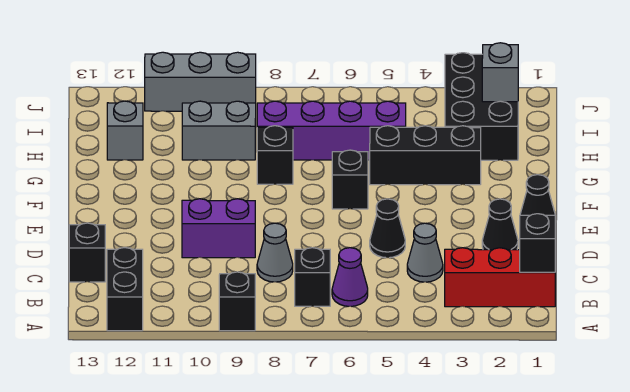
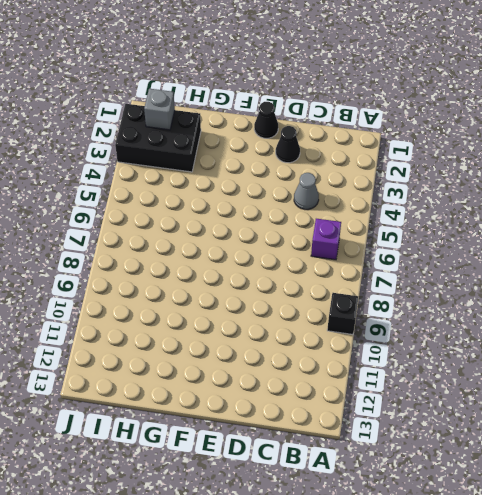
purple brick B6 level 1 -> purple cone B6 level 1
none -> black brick A12:B12 level 1
none -> red brick B1:B3 level 1
none -> black brick B7 level 1

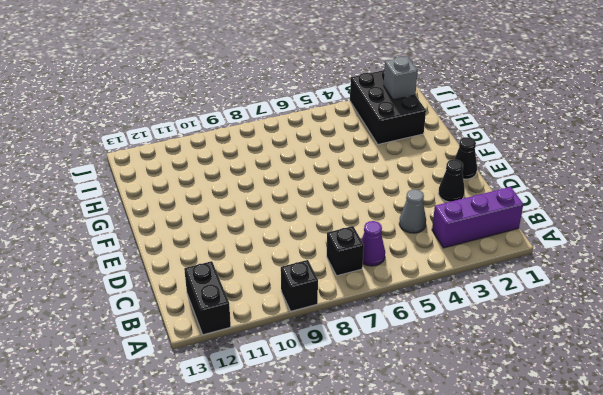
purple brick B1:B3 level 1 -> red brick B1:B3 level 1
none -> grey cone C8 level 1
none -> black brick C13 level 1
none -> black cone D5 level 1

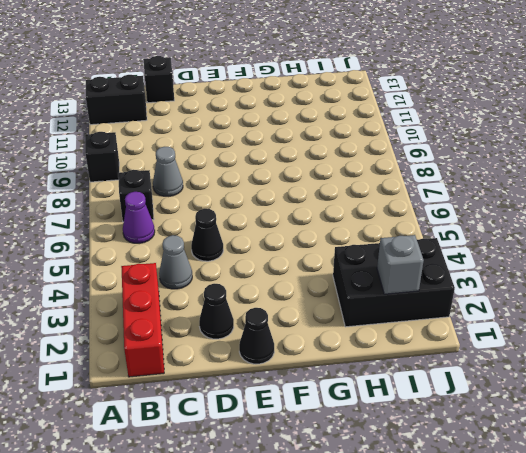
none -> purple brick D9:D10 level 1
none -> black brick F6 level 1
none -> black brick G3:G5 level 1

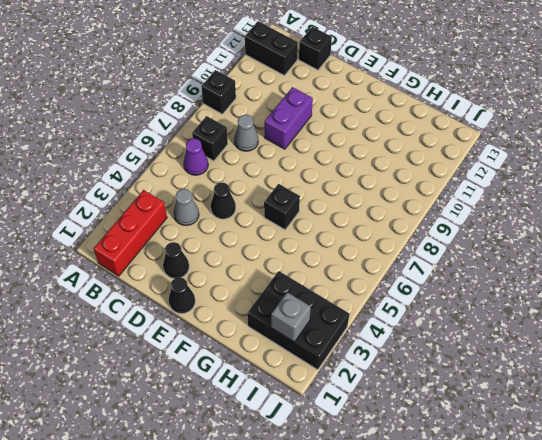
none -> black brick G3:G5 level 1
none -> black brick G8 level 1
none -> purple brick H5:H8 level 1

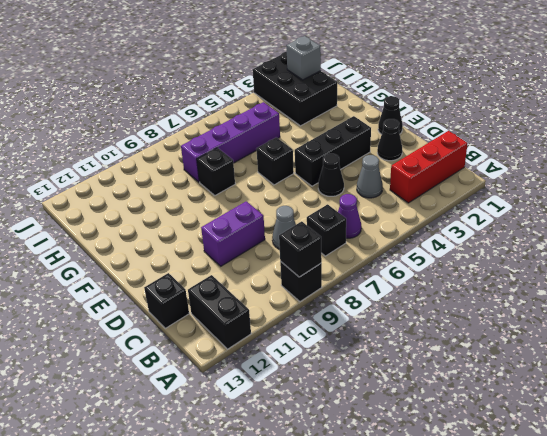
black brick A9 level 2 -> black brick B1 level 2
black brick E3:E5 level 1 -> black brick G3:G5 level 1
none -> grey brick H9:H10 level 1
none -> grey brick H12 level 1
none -> grey brick J9:J11 level 1

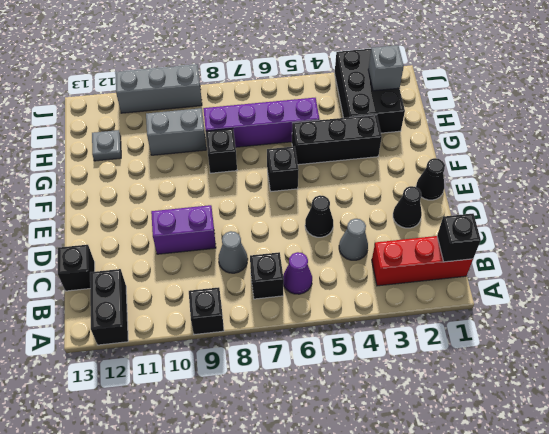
grey plate H12 level 1 -> grey brick H12 level 1

